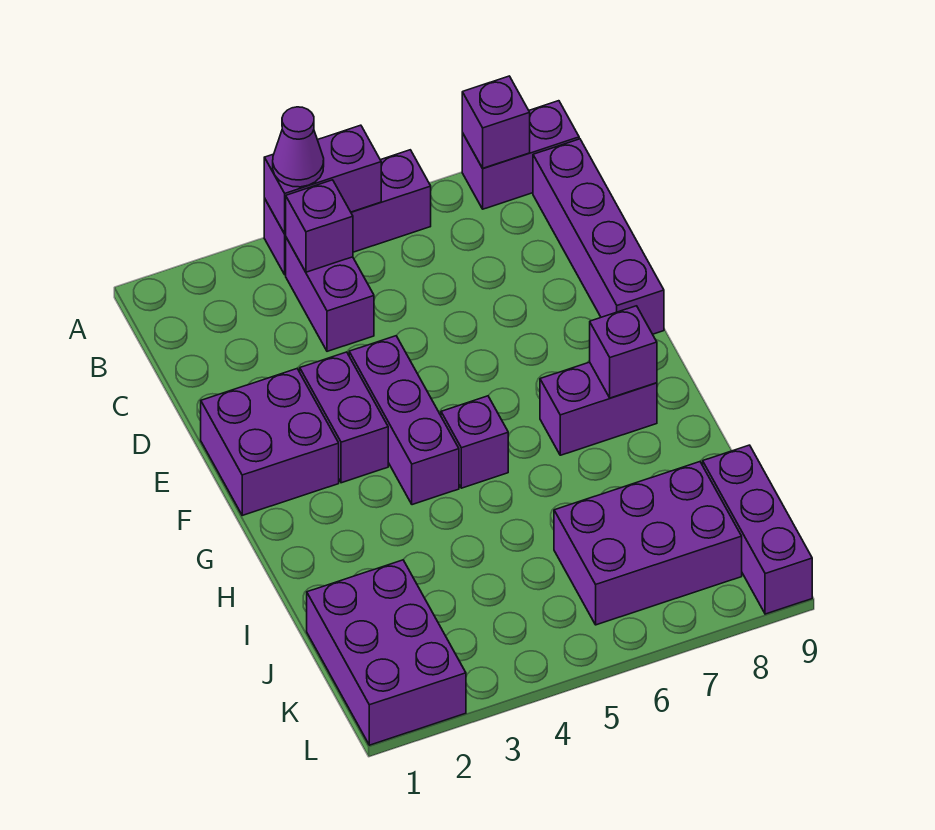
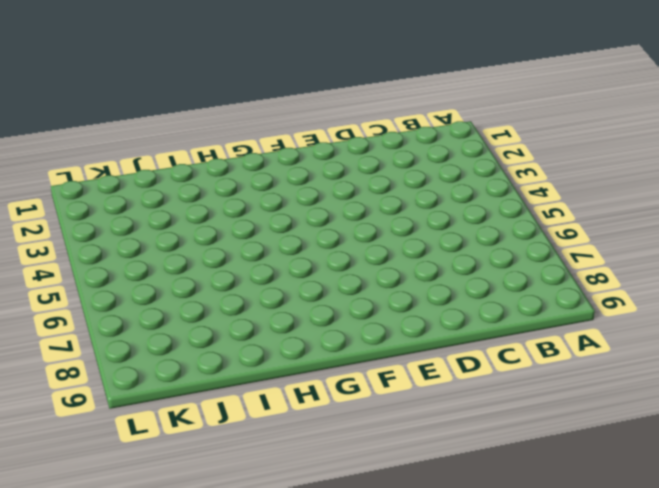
none -> purple brick A4:A6 level 1
none -> purple brick A8:A9 level 1
none -> purple brick B4:C4 level 1

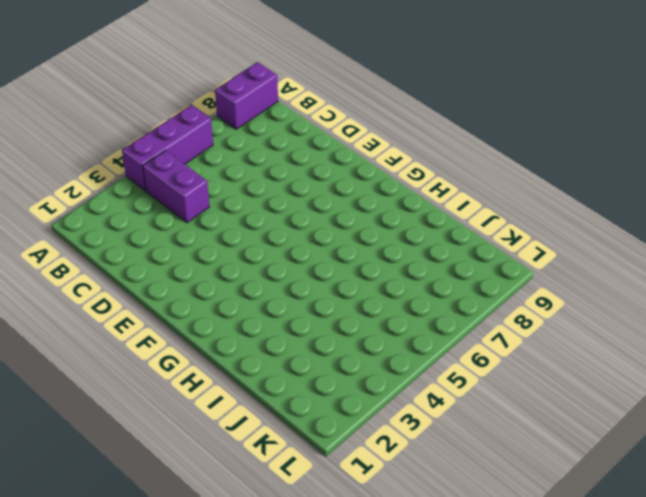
none -> purple brick B9:E9 level 1
none -> purple brick E1:F2 level 1
none -> purple brick E3:F3 level 1

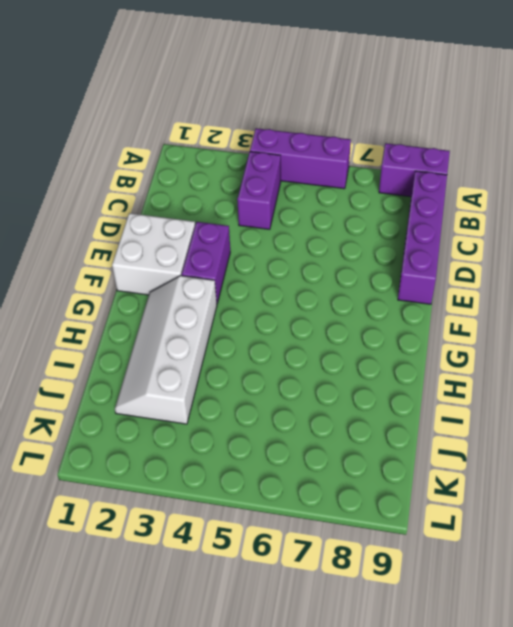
white brick E1:F2 level 1 -> purple brick E1:F2 level 1
white slope G2:J3 level 1 top 3 -> purple brick J1:L2 level 1
none -> purple brick E4:G4 level 1
none -> purple brick G5 level 1
none -> purple brick G7:G8 level 1

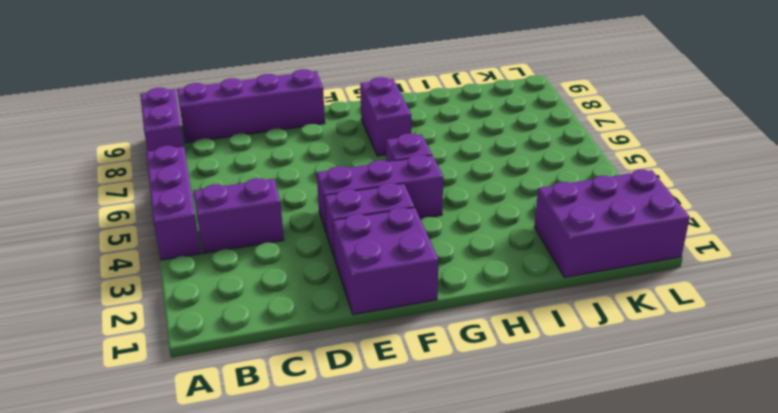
none -> purple brick J6:K8 level 1
none -> purple brick J9:L9 level 1
none -> purple brick A4:A5 level 2

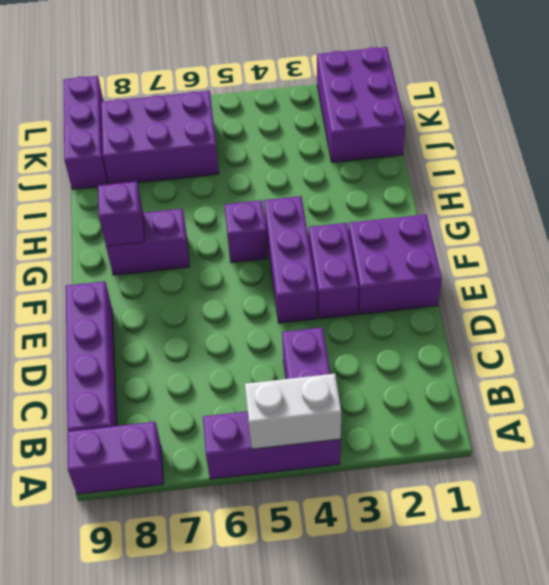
white brick A4:A5 level 2 -> purple brick A4:A5 level 2
none -> purple brick A8 level 2
none -> purple brick B4 level 2
none -> purple cone A4 level 3

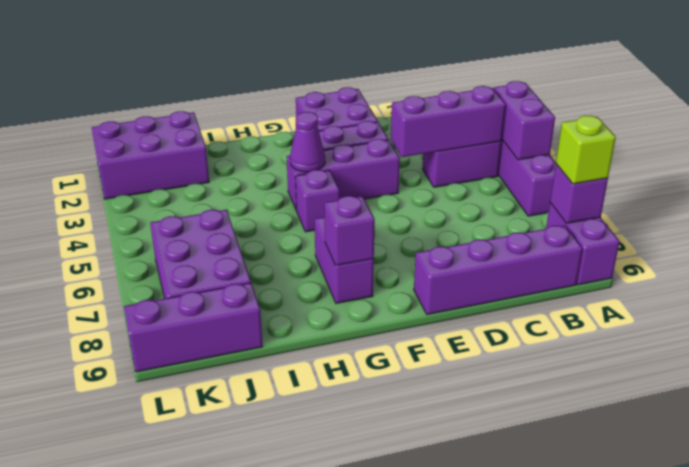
lime brick A8 level 3 -> none
purple brick B4:D4 level 2 -> purple brick B4 level 2
purple cone G4 level 2 -> purple cone A4 level 3

